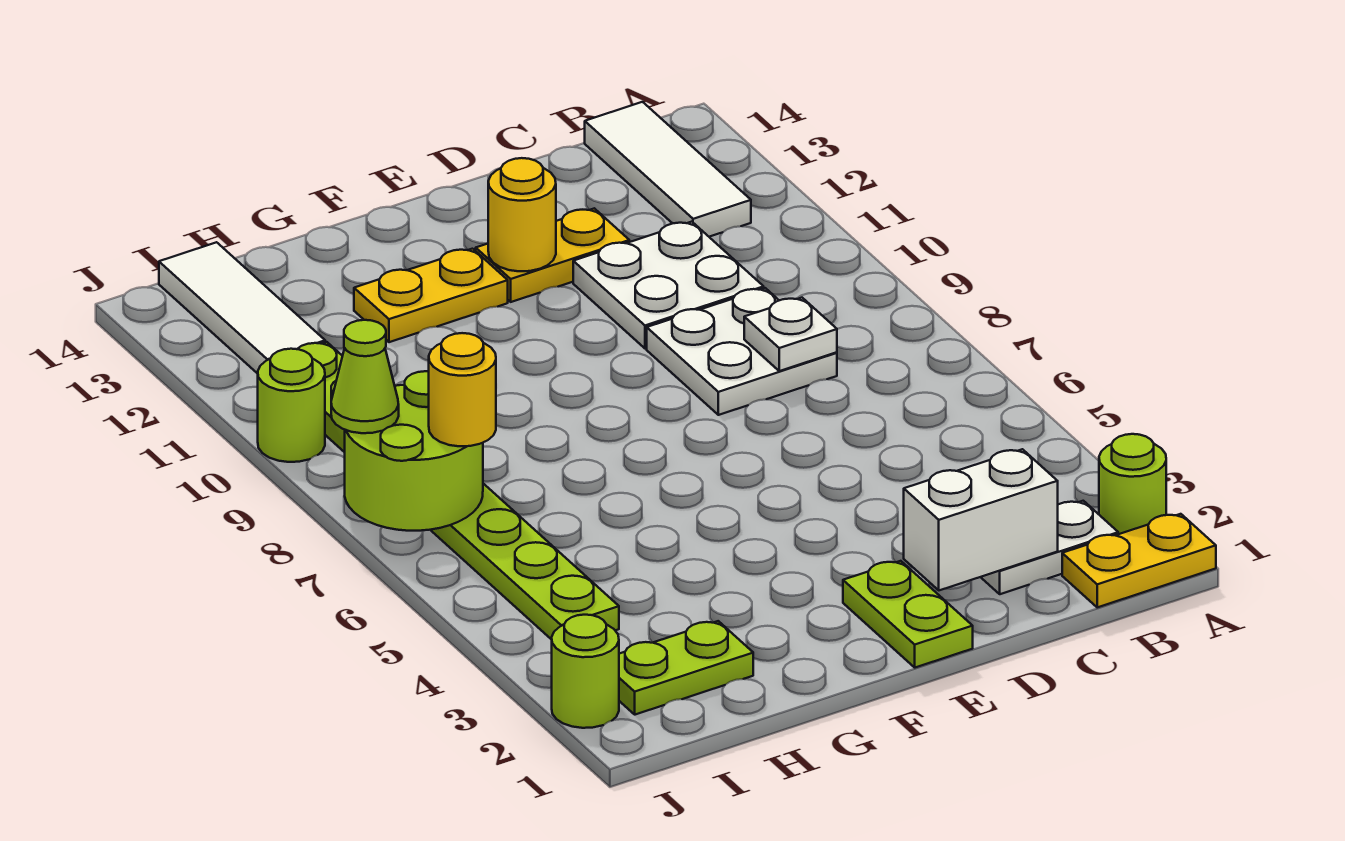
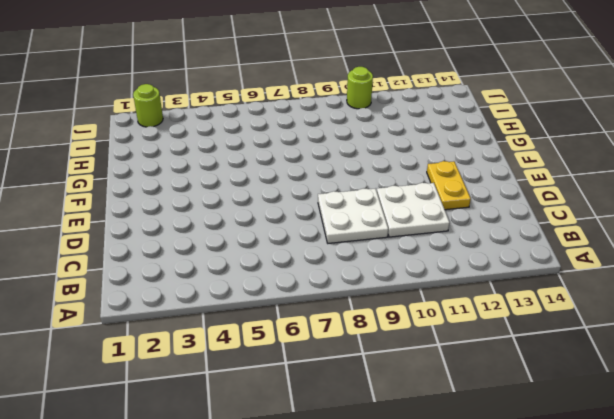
none -> yellow plate A1:B1 level 1
none -> lime round brick A2 level 1
none -> white plate B2:C2 level 1

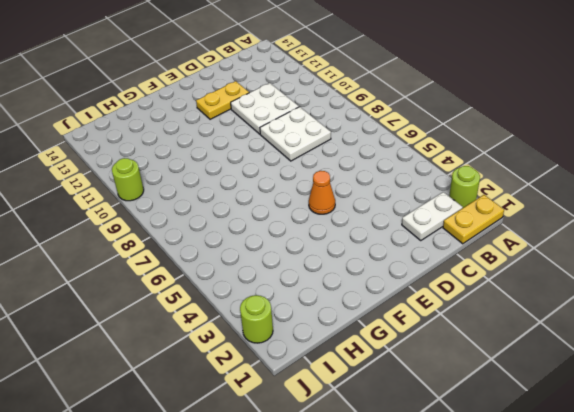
orange cone E5 level 1 -> none
none -> white tile B12:B14 level 1
none -> lime plate E1:E2 level 1
none -> yellow plate F12:G12 level 1

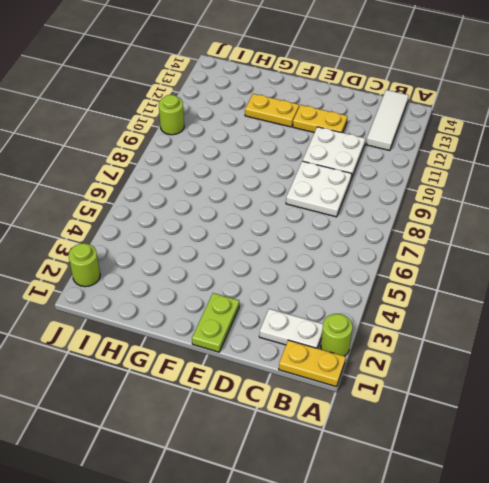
none -> lime plate H2:I2 level 1
none -> lime plate I4:I11 level 1
none -> white tile I12:I14 level 1

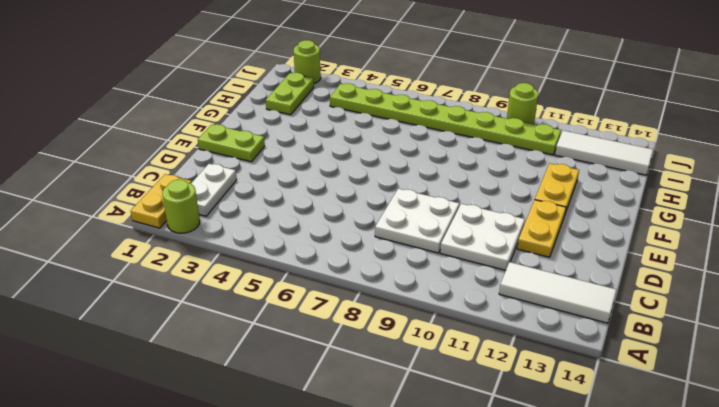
none -> white brick C2:D2 level 2
none -> white plate C8 level 2
none -> yellow round brick E12 level 2

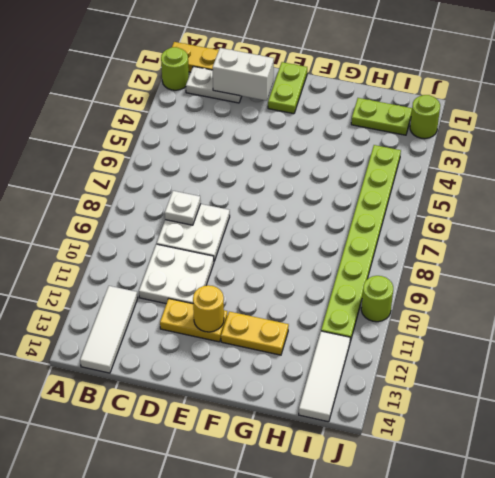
none -> lime round brick I7:J8 level 2
none -> yellow round brick I7 level 3
none -> lime cone J8 level 3

